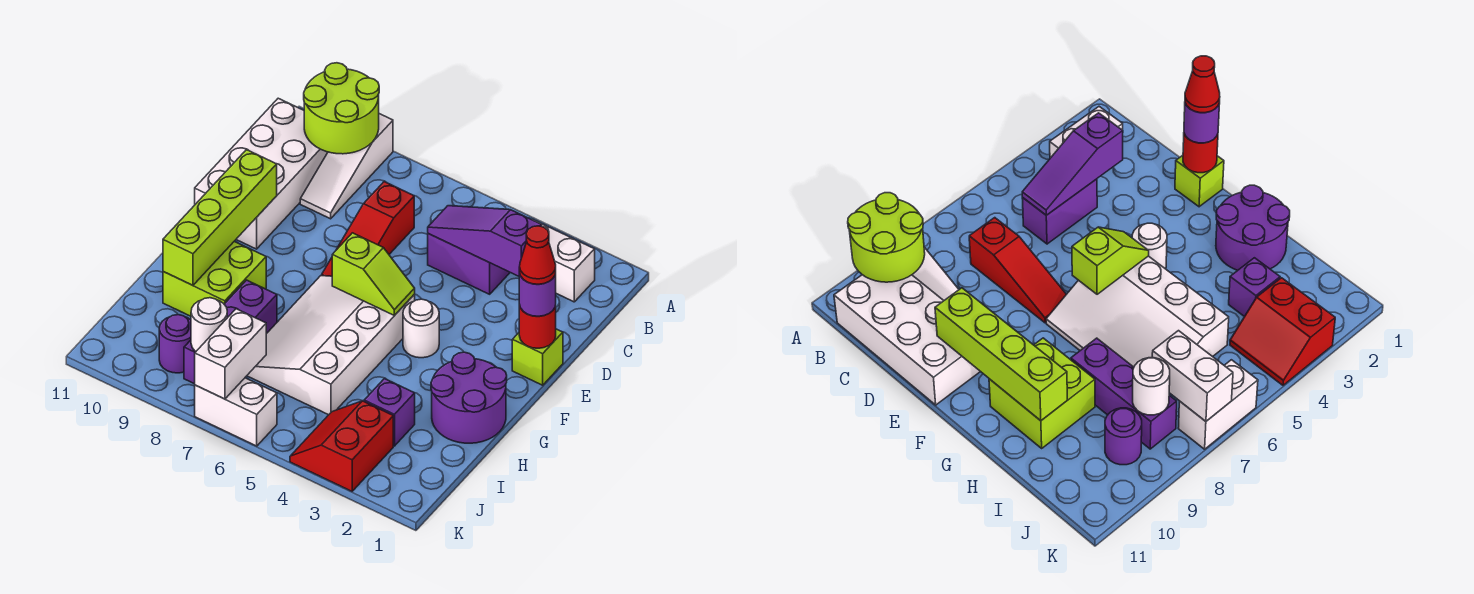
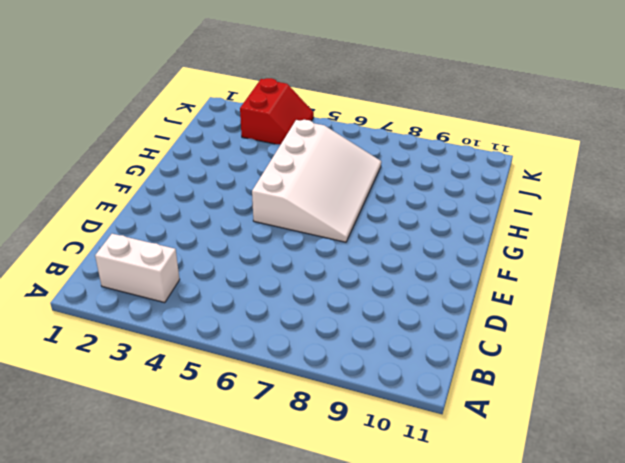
none -> white slope A9:C9 level 1 top A
none -> white brick B10:E11 level 1
none -> purple brick C4:C5 level 1

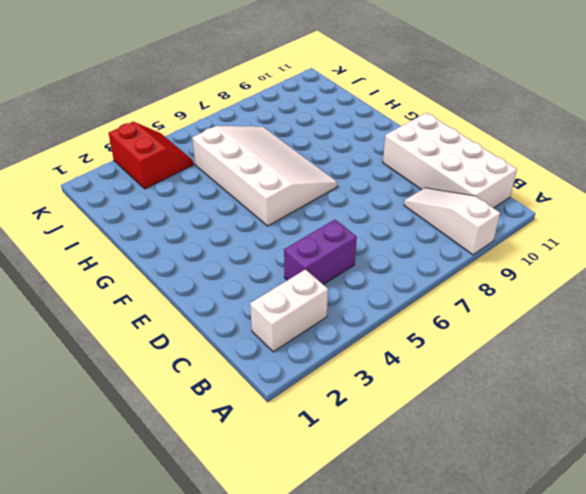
none -> red slope C7:E7 level 1 top C
none -> lime brick E1 level 1
none -> white round brick F4 level 1

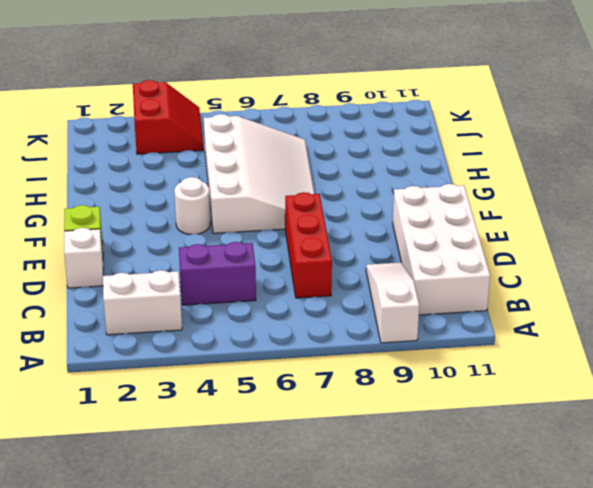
red brick C7:E7 level 1 -> red slope C7:E7 level 1 top C
white brick D1 level 1 -> none
none -> purple round brick G1:H2 level 1
none -> lime brick G9:H10 level 1
none -> purple brick H8:J8 level 1

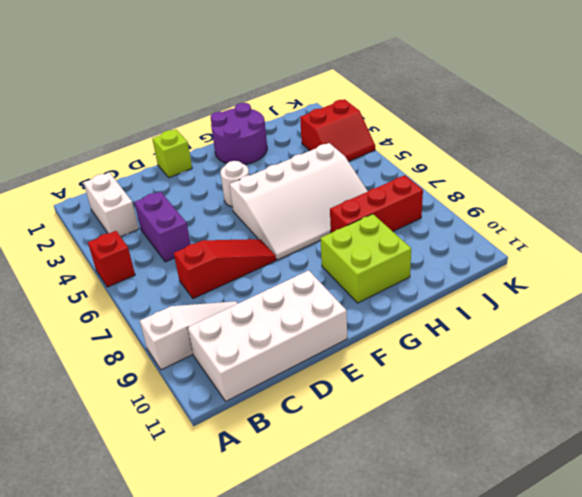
red brick A5 level 1 -> none
red brick H8:J8 level 1 -> purple brick H8:J8 level 1
none -> purple brick I3 level 1
none -> purple round brick J9 level 1
none -> white brick K6:K7 level 1

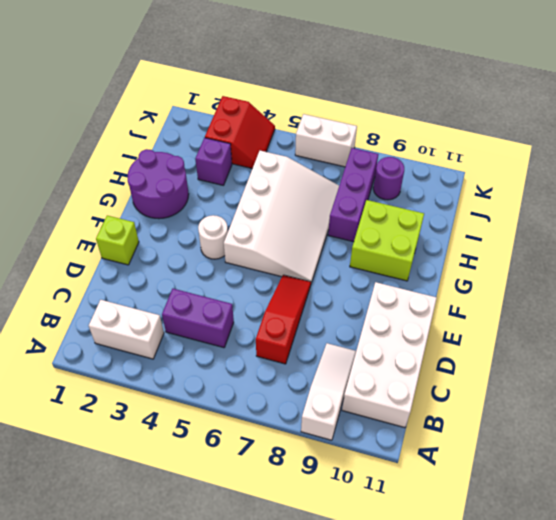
none -> lime round brick A9:B10 level 2
none -> purple slope C3:C5 level 2 top 3
none -> red round brick E1 level 2

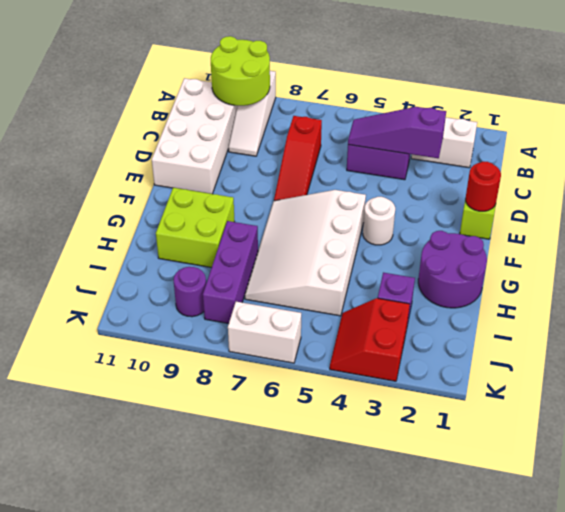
none -> lime brick E10:H10 level 2
none -> lime slope F5:F6 level 2 top 6
none -> white brick J7:K7 level 2

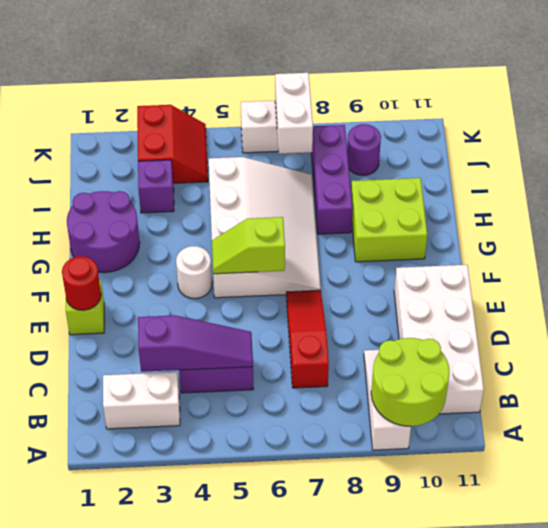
none -> lime brick E10:H10 level 2
none -> white round brick J8 level 2
none -> purple round brick E1 level 3

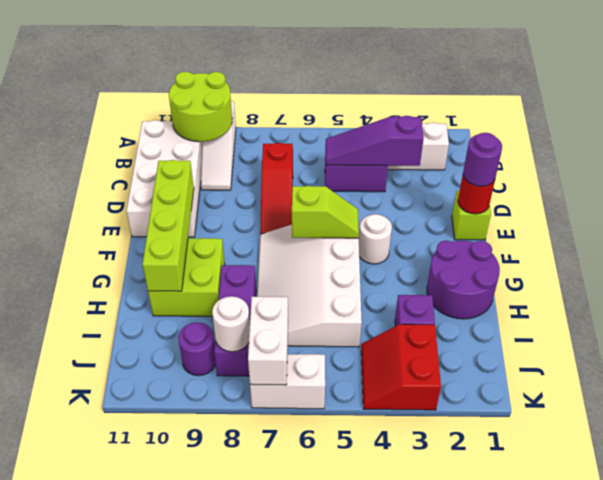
none -> red cone E1 level 4

